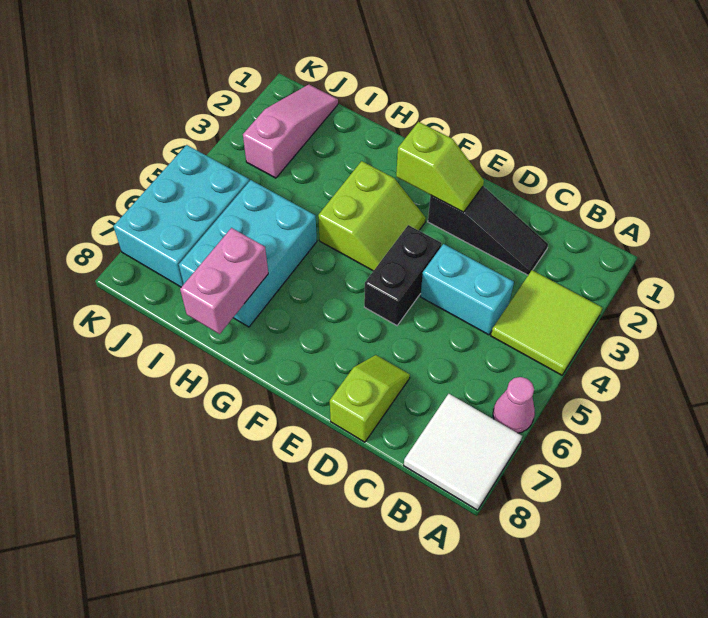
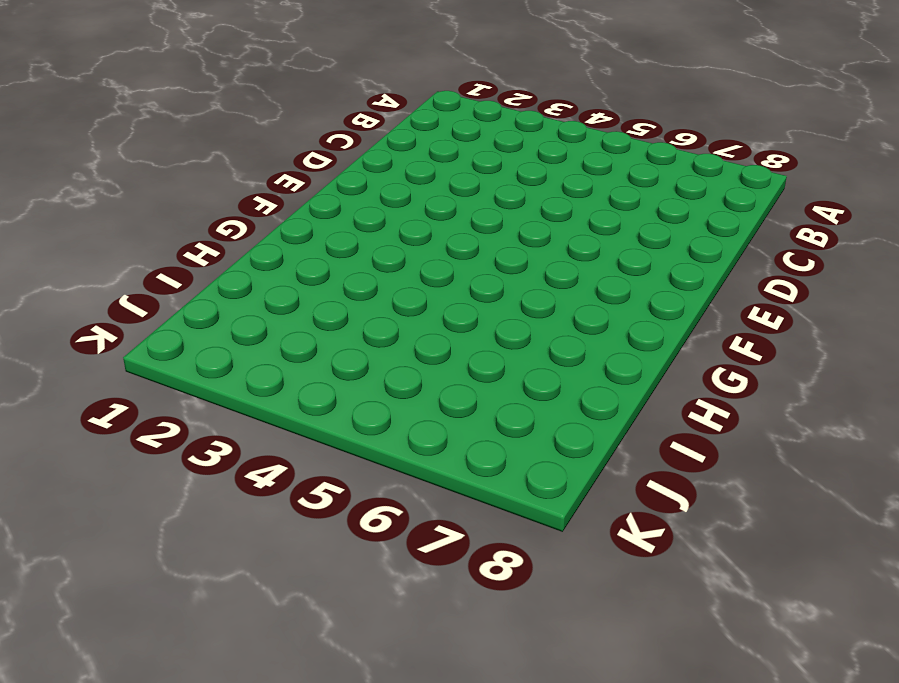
none -> lime tile A3:B4 level 1
none -> pink cone A6 level 1
none -> white tile A7:B8 level 1

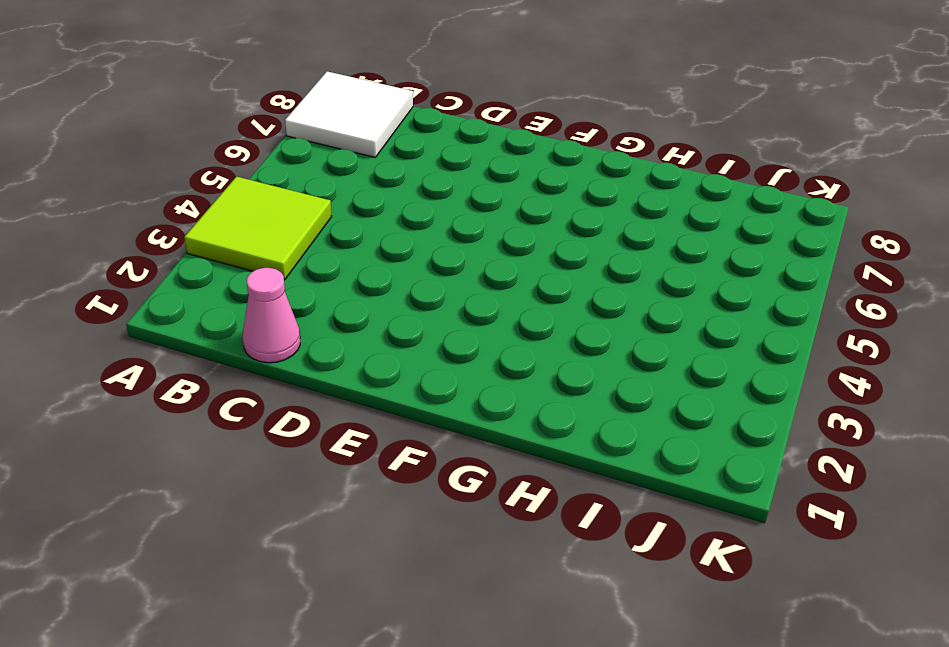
pink cone C1 level 1 -> pink cone A6 level 1
none -> black slope C2:E2 level 1 top E
none -> cyan brick C4:D4 level 1
none -> lime slope D7:D8 level 1 top 8

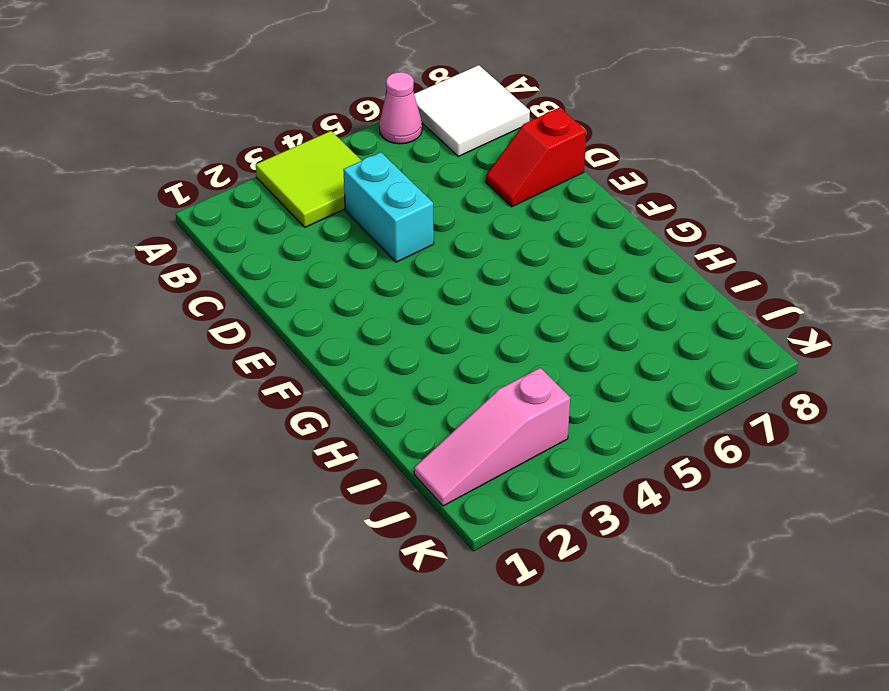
red slope D7:D8 level 1 top 8 -> lime slope D7:D8 level 1 top 8
none -> black slope C2:E2 level 1 top E
none -> black brick E4:E5 level 1
none -> lime slope F3:G4 level 1 top G

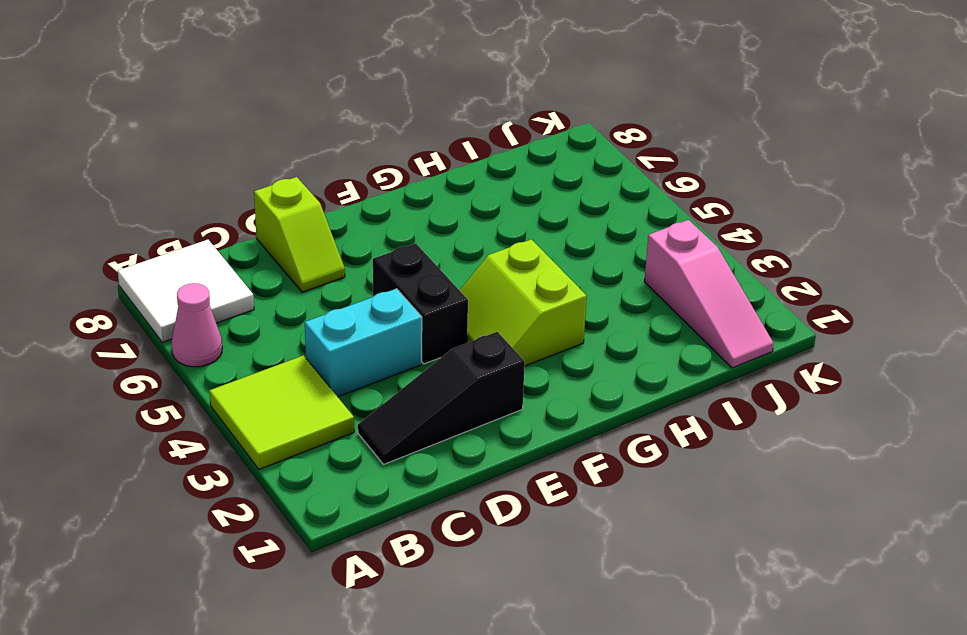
none -> cyan brick H5:I7 level 1
none -> cyan brick J5:K7 level 1
none -> lime slope E2:F2 level 2 top F

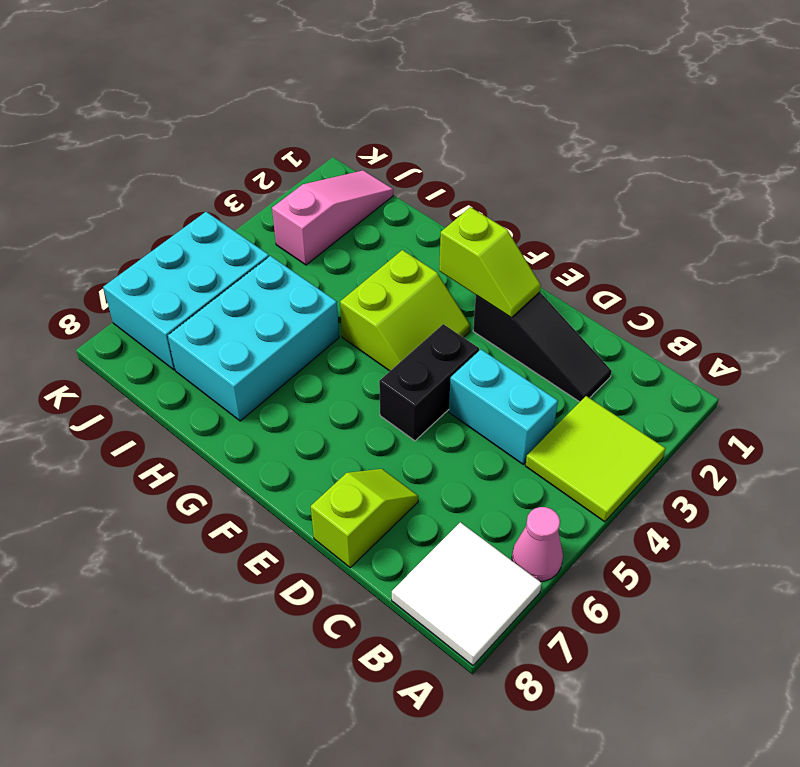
none -> pink brick H7:H8 level 2

